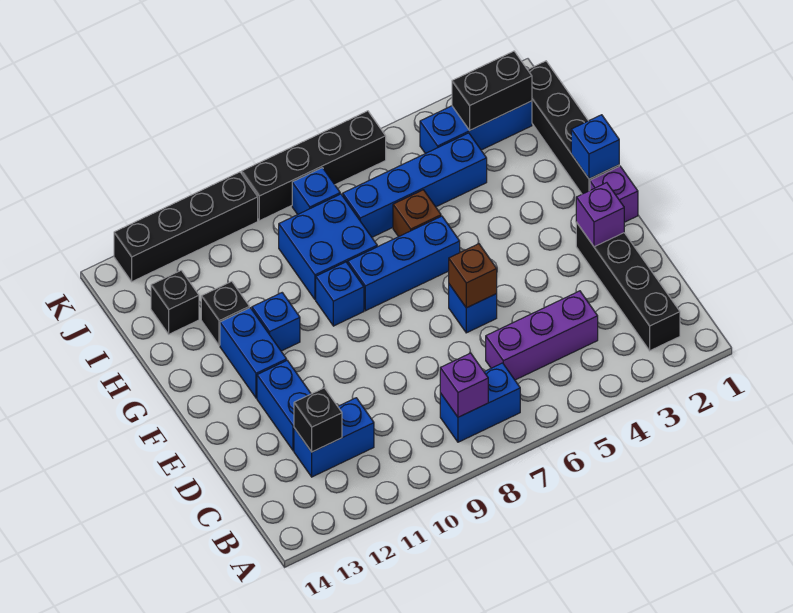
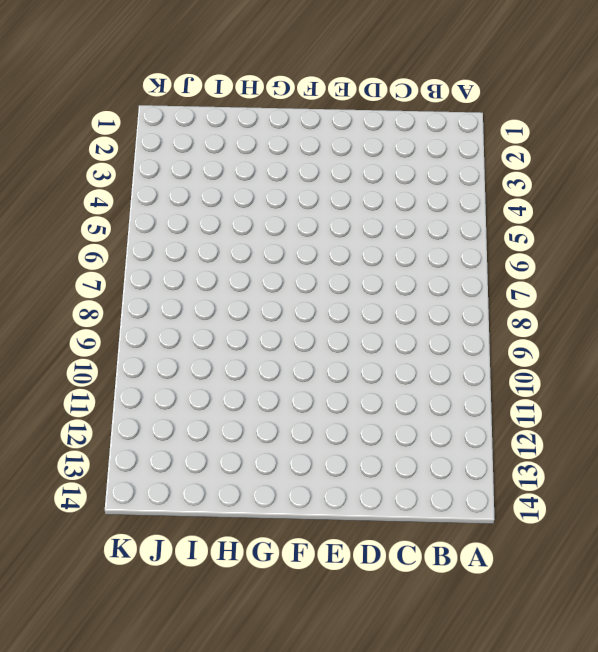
none -> black brick B2:E2 level 1
none -> blue brick B7:B8 level 1
none -> purple brick C4:C6 level 1

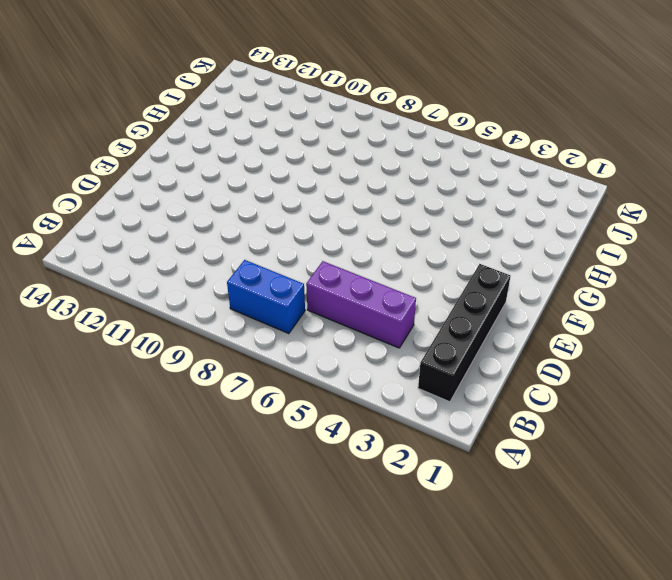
none -> blue brick C11:C12 level 1
none -> blue brick D12:E12 level 1
none -> blue brick E6 level 1

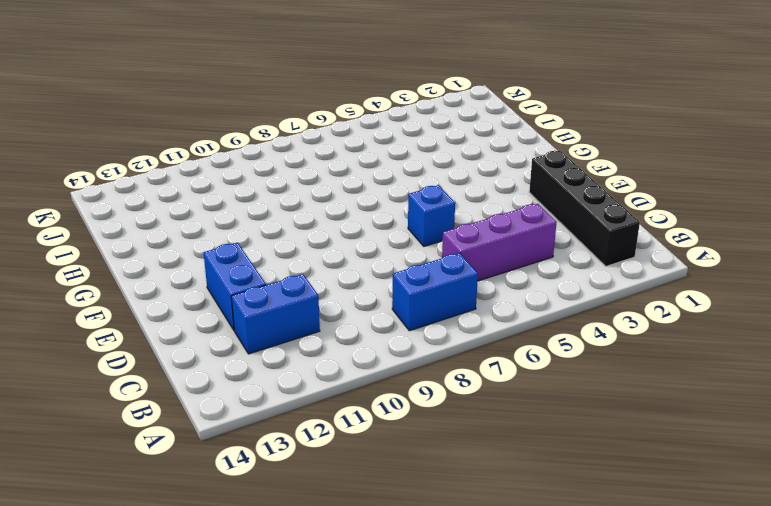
none -> purple brick F1 level 1
none -> blue brick F12:G12 level 1
none -> black brick G1:J1 level 1

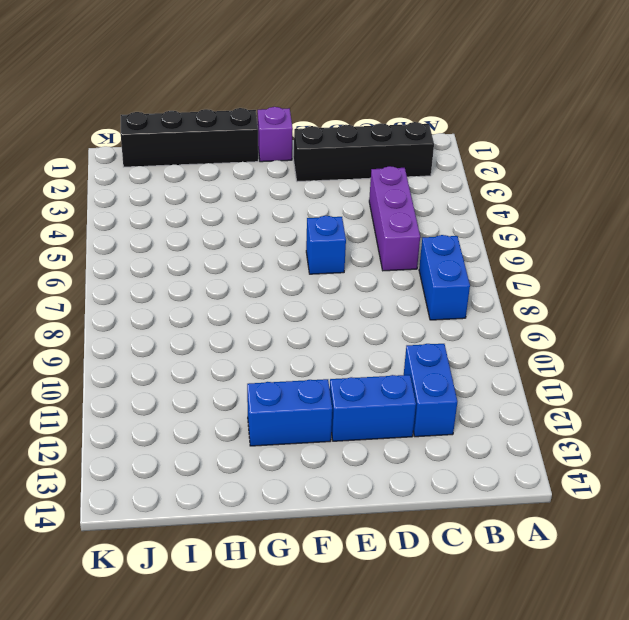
none -> blue brick G6:G8 level 1
none -> blue brick G9 level 1
none -> blue brick G11 level 1

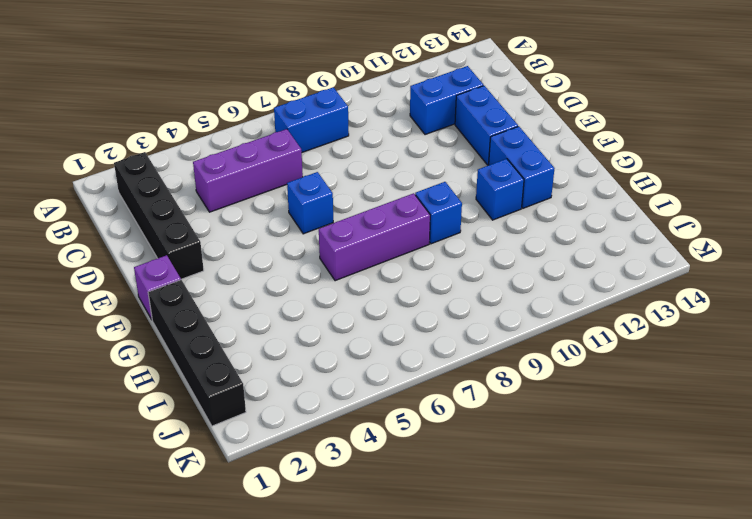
purple brick G6:G8 level 1 -> blue brick G6:G8 level 1
none -> brown brick H6 level 1
none -> blue brick H8:I9 level 1
none -> black brick H12 level 1

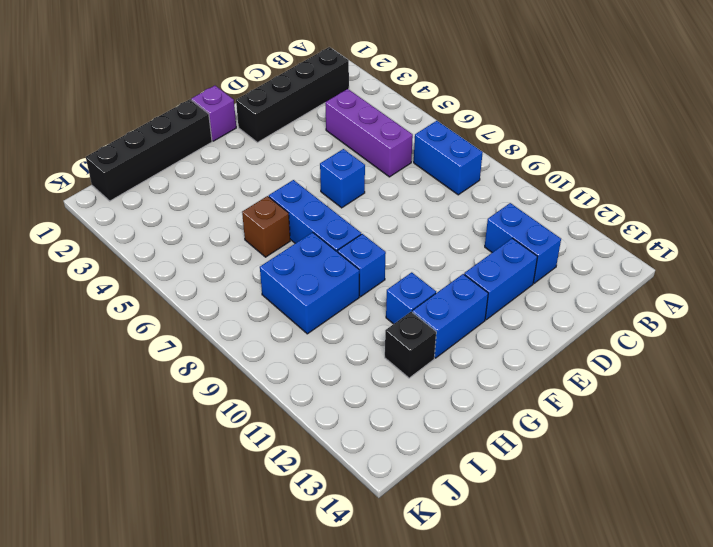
none -> blue brick I4:I7 level 1
none -> black brick I13 level 1
none -> blue brick J2:J4 level 1

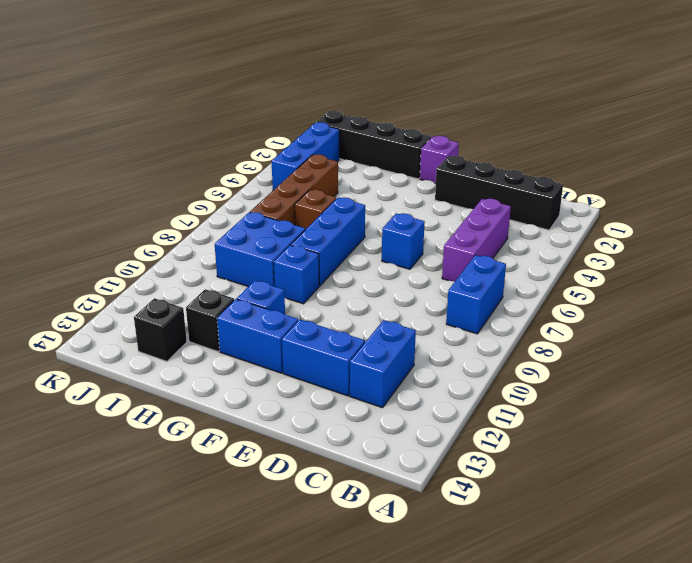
brown brick I4:I7 level 1 -> blue brick I4:I7 level 1
none -> blue brick J8 level 1
none -> black brick K6:K9 level 1
none -> black brick K10:K13 level 1

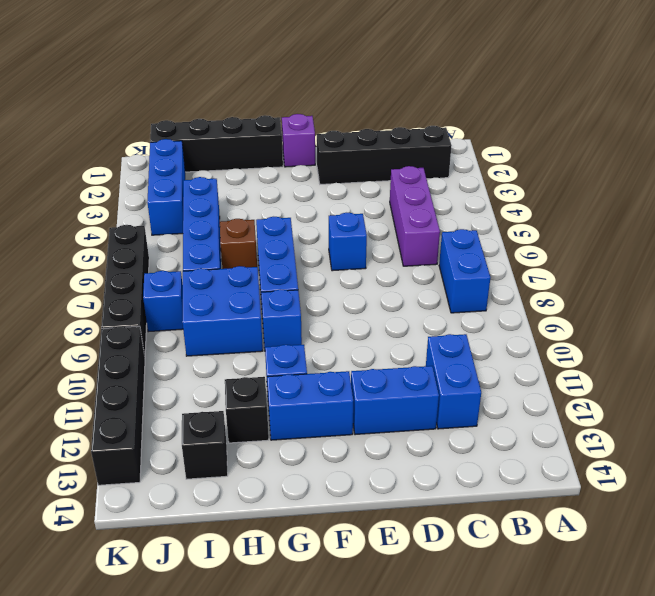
none -> purple brick B8 level 2
none -> black brick C12 level 2
none -> purple brick E2 level 2

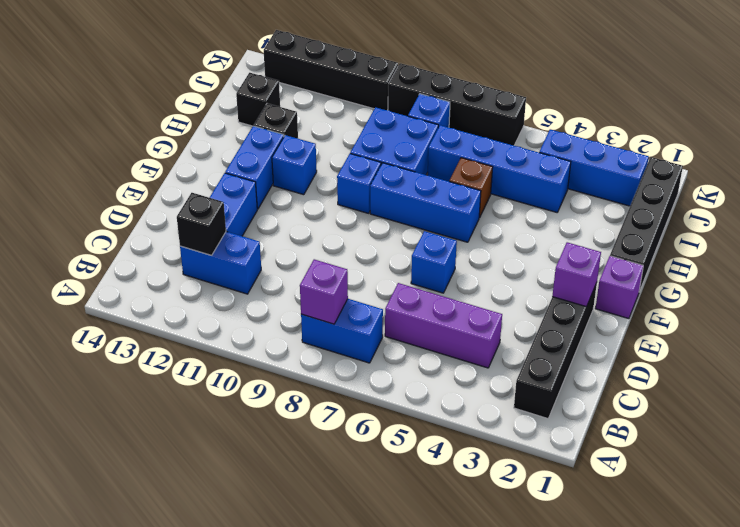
none -> brown brick E6 level 2
none -> blue brick G1 level 2
none -> black brick J2:J3 level 2

